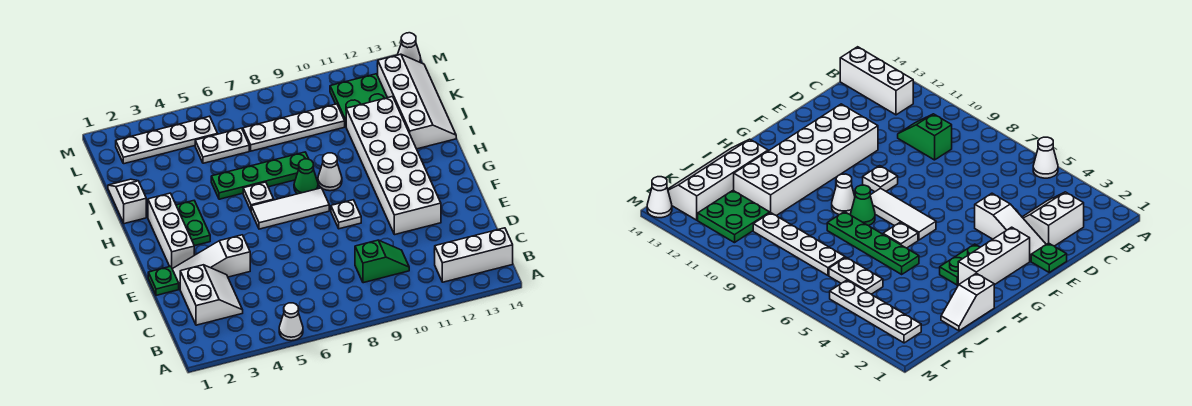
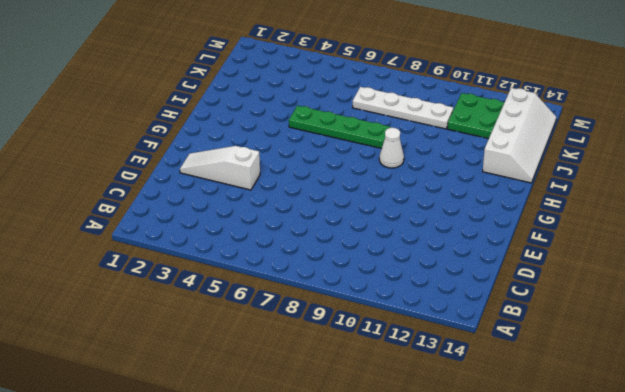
none -> white cone A5 level 1
none -> white brick B12:B14 level 1
none -> white slope C2:D3 level 1 top 2

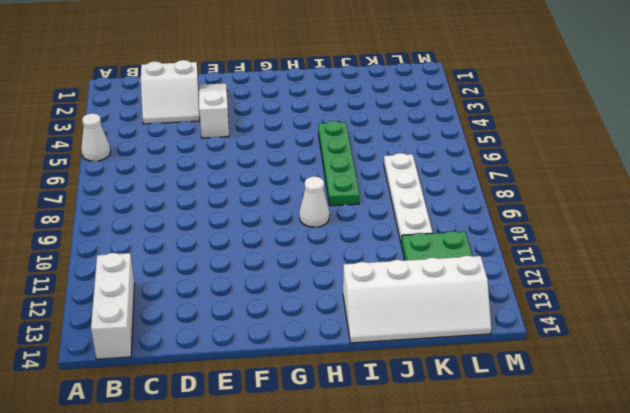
none -> green slope C9:C10 level 1 top 9
none -> green plate E1 level 1
none -> white brick E11:J12 level 1

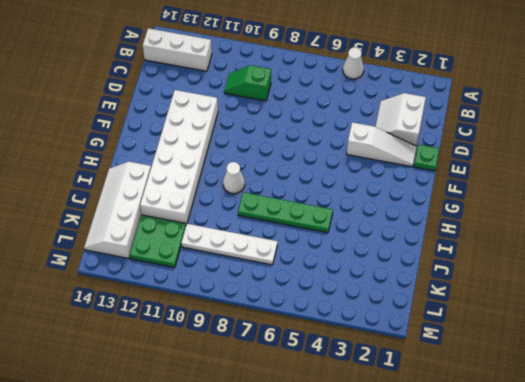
none -> white brick F2:H2 level 1
none -> white plate F9 level 1
none -> green plate G3:H3 level 1

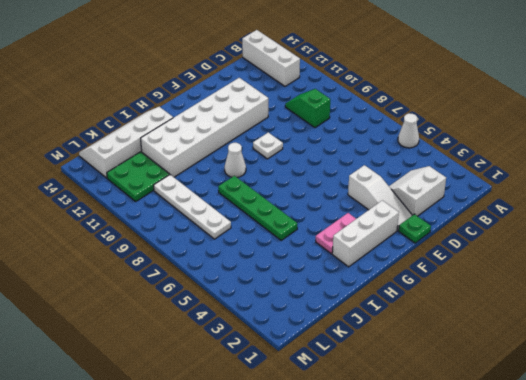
pink plate G3:H3 level 1 -> green plate G3:H3 level 1
none -> white tile G6:G8 level 1
none -> white plate H6 level 1
none -> green cone H8 level 1

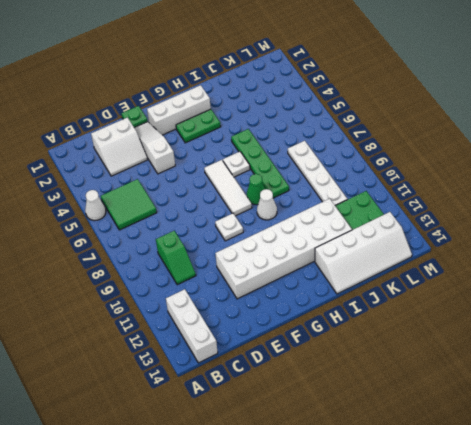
green tile B5:C6 level 1 -> none
none -> white slope I1:J1 level 1 top I
none -> white plate K5:K6 level 1
none -> white plate L2:L5 level 1

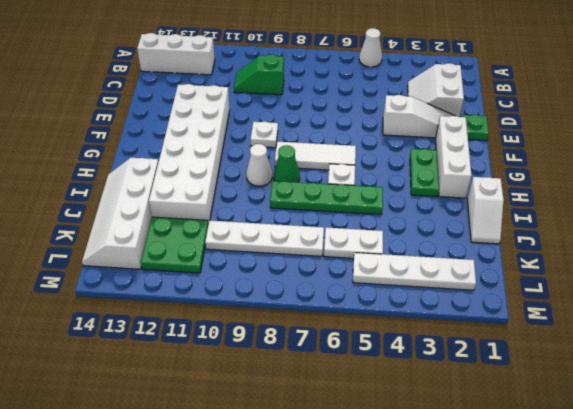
none -> white cone M14 level 1

